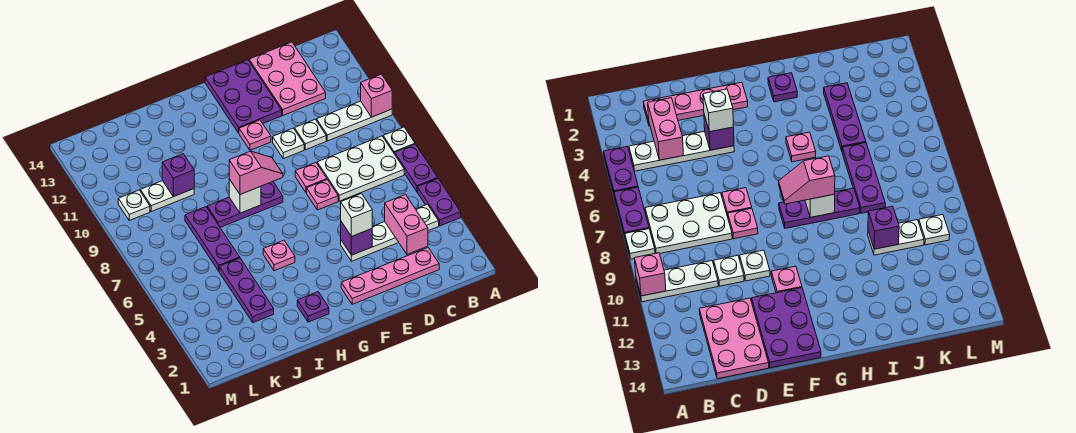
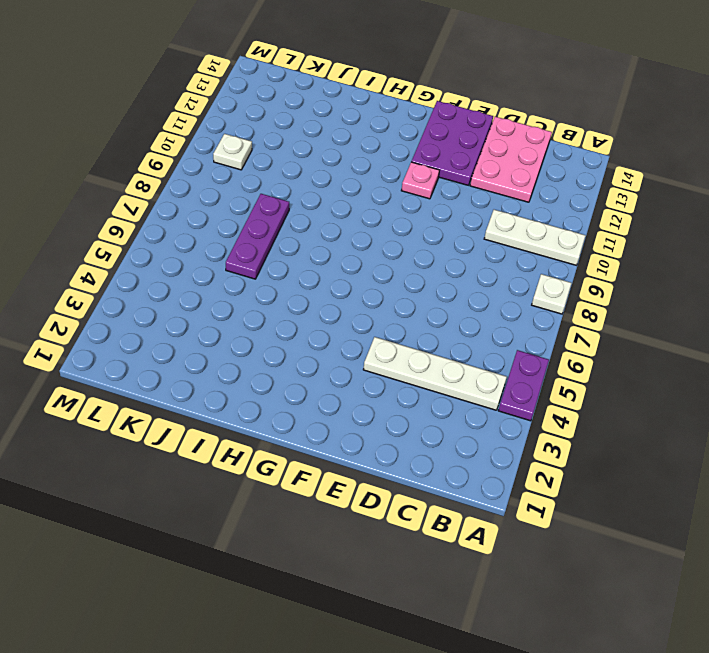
none -> purple plate A6:A7 level 1
none -> white plate B7:D8 level 1
none -> pink plate C2:F2 level 1

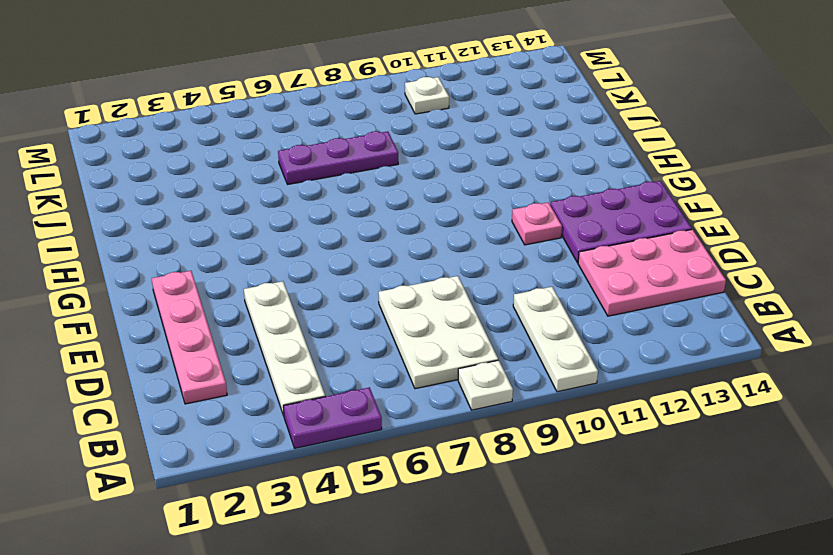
none -> purple plate A6:A7 level 1
none -> white plate D10 level 1
none -> pink plate E7 level 1

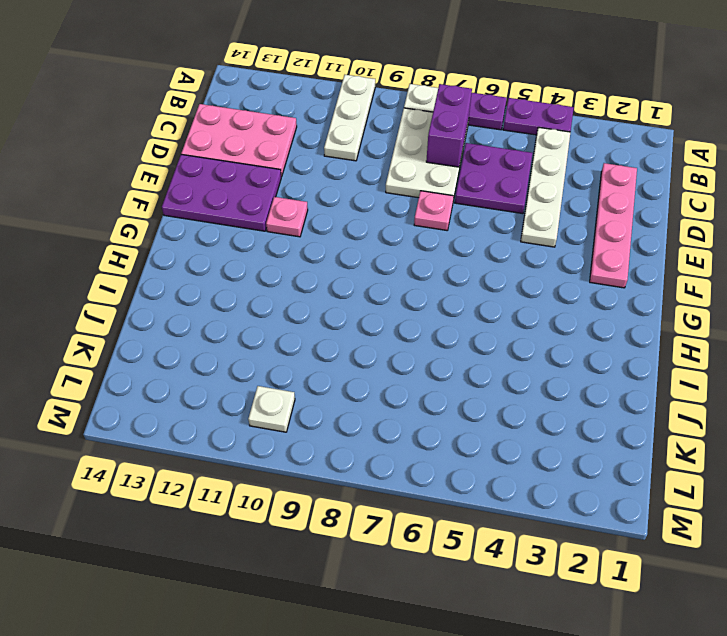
purple brick B7:C7 level 2 -> none
purple plate C5:D6 level 1 -> none
none -> white plate D10 level 1
none -> pink plate E8 level 1
none -> white plate E10 level 1

